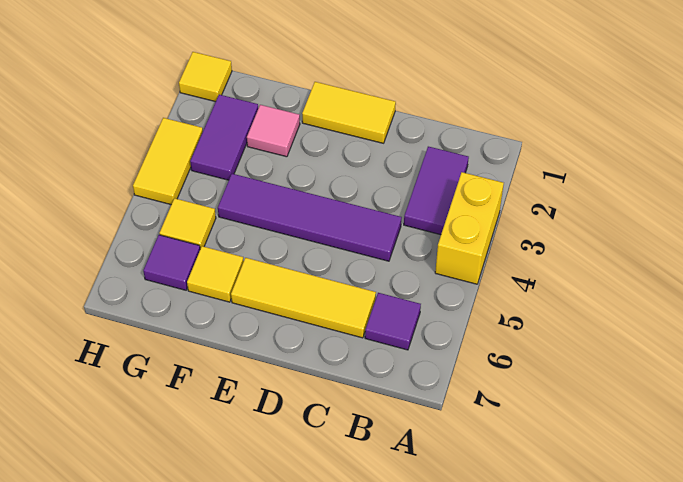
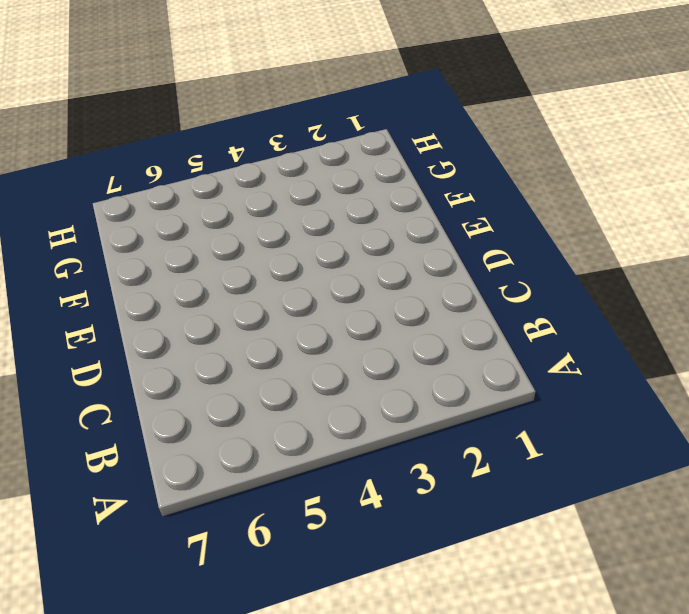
none -> yellow brick A3:A4 level 1
none -> purple tile B2:B3 level 1
none -> purple tile B6 level 1

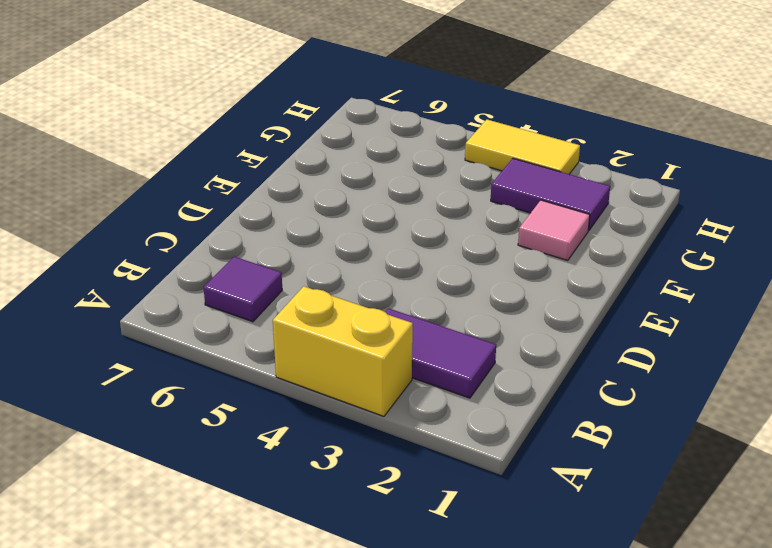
none -> purple tile C4:F4 level 1
none -> yellow tile C6:E6 level 1
none -> yellow tile D1:E1 level 1

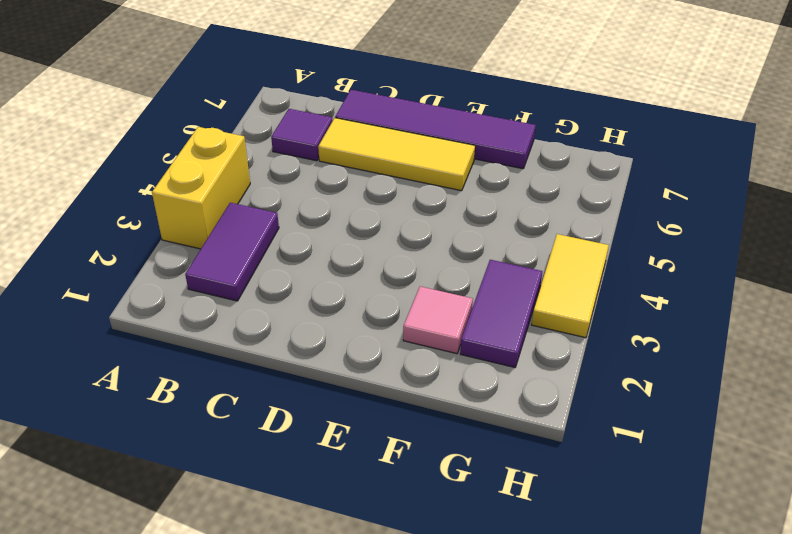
purple tile C7:F7 level 1 -> purple tile C4:F4 level 1
none -> yellow tile D1:E1 level 1
none -> yellow tile F6 level 1
none -> yellow tile G5 level 1

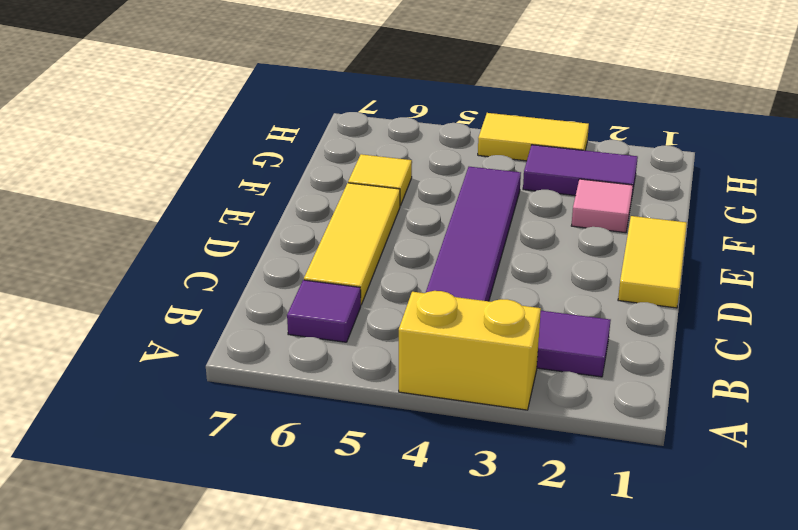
none -> yellow tile G5 level 1
none -> purple tile G6 level 1
none -> yellow tile H1 level 1

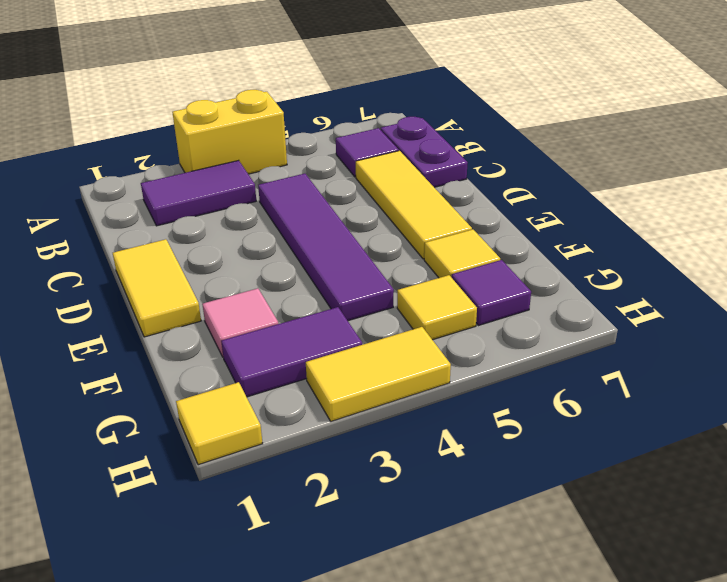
purple plate B7:C7 level 1 -> none

